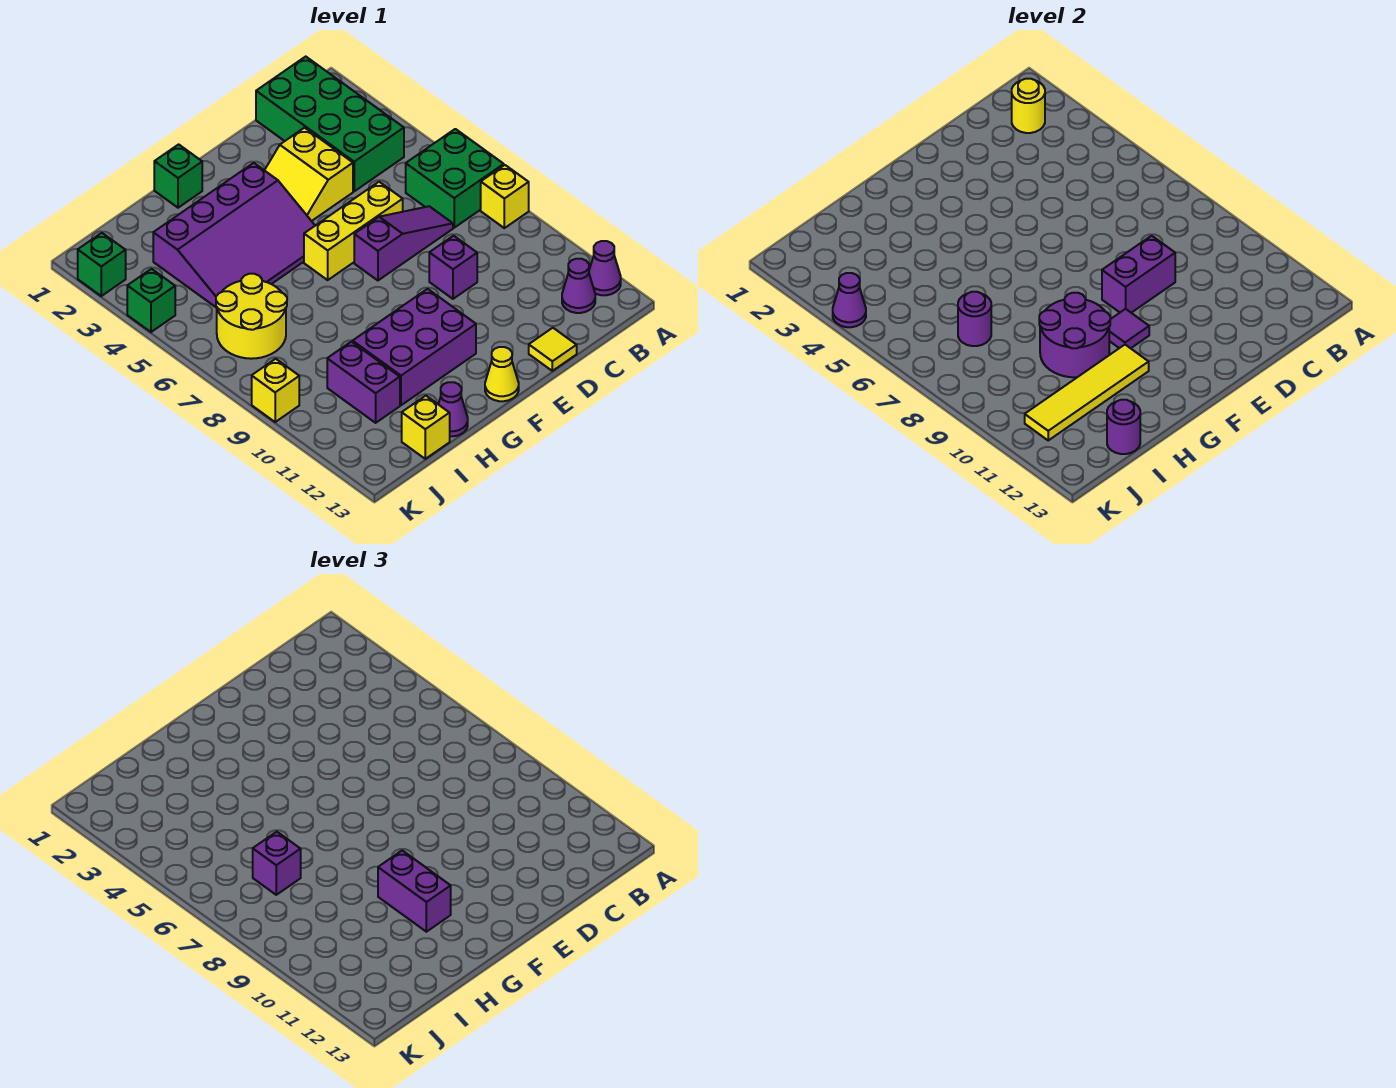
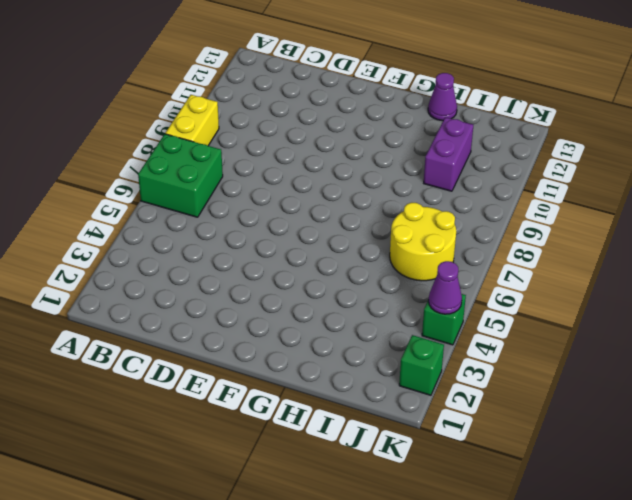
yellow brick A8:A9 level 1 -> yellow brick A8 level 1
none -> purple cone A12 level 1
none -> green brick B1:C4 level 1
none -> purple cone B12 level 1
none -> purple slope C7:E7 level 1 top E

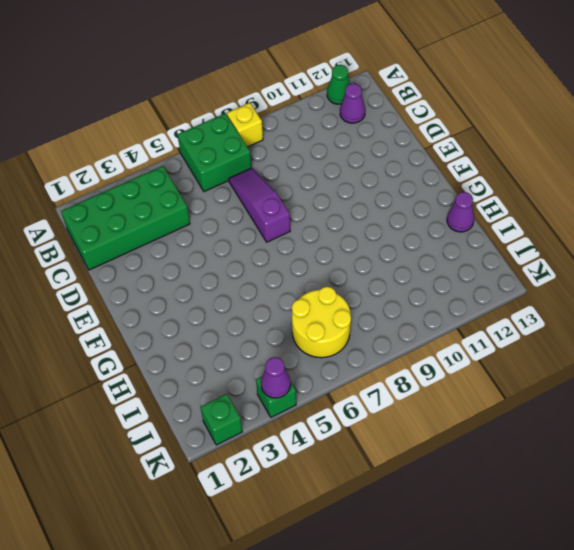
green cone A12 level 1 -> purple cone A12 level 1
none -> yellow slope D3:E4 level 1 top D
none -> yellow brick D6:F6 level 1
none -> purple brick D9 level 1
none -> yellow tile D13 level 1

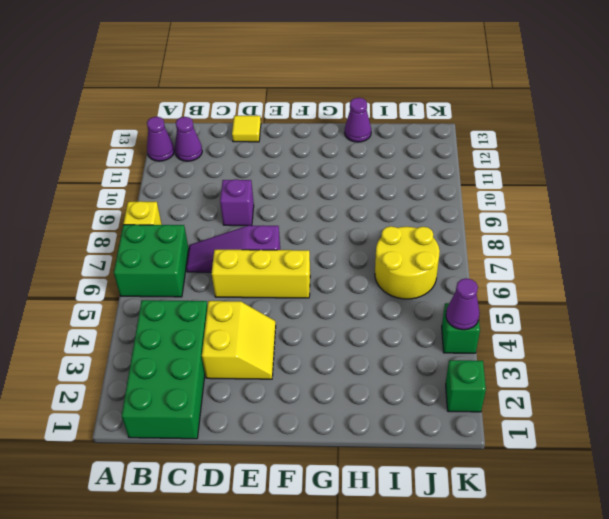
none -> purple slope F3:I5 level 1 top 3
none -> purple brick F10:H11 level 1
none -> yellow cone F13 level 1
none -> green brick G1 level 1

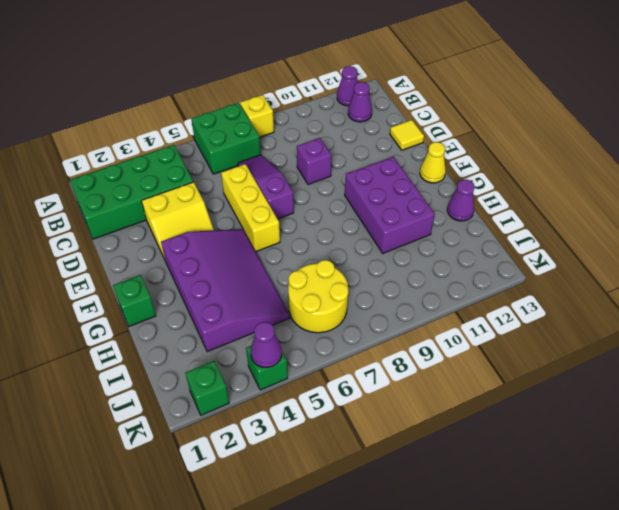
none -> purple brick I10:I11 level 1
none -> yellow brick I13 level 1
none -> yellow brick K9 level 1
none -> yellow round brick B2 level 2

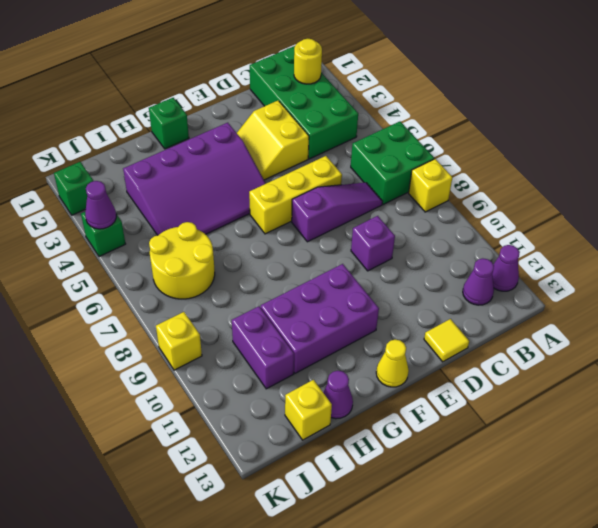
none -> purple brick D9:E9 level 2
none -> purple tile F10 level 2
none -> purple round brick G9:H10 level 2
none -> yellow tile G11:J11 level 2

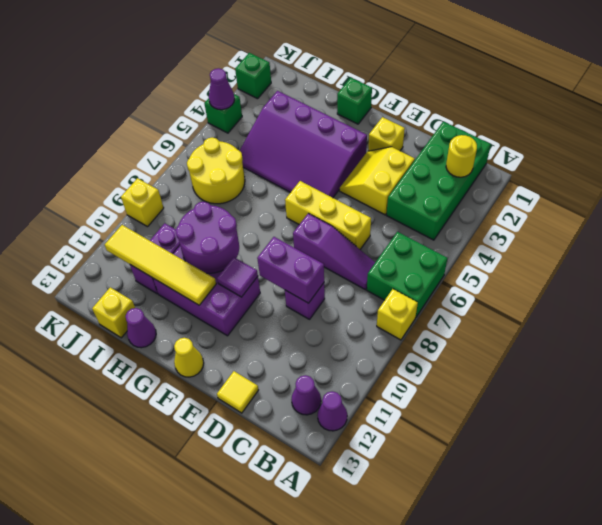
yellow brick E2 level 1 -> none
none -> purple round brick I7 level 2
none -> purple round brick I13 level 2
none -> purple brick G10:G11 level 3
none -> purple brick I7 level 3

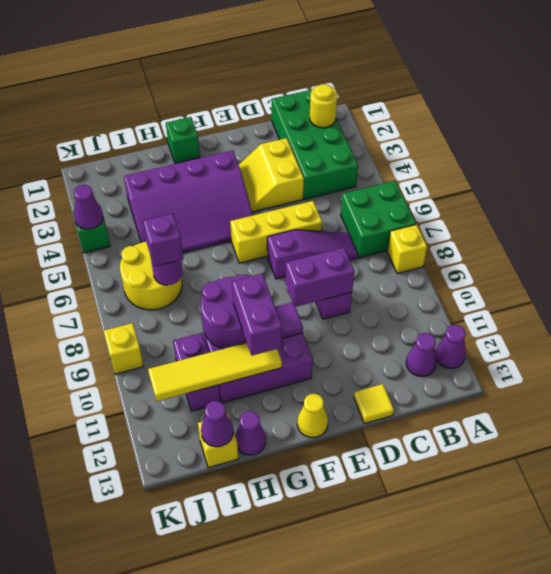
purple cone I13 level 2 -> purple round brick I13 level 2
none -> green brick K2 level 1

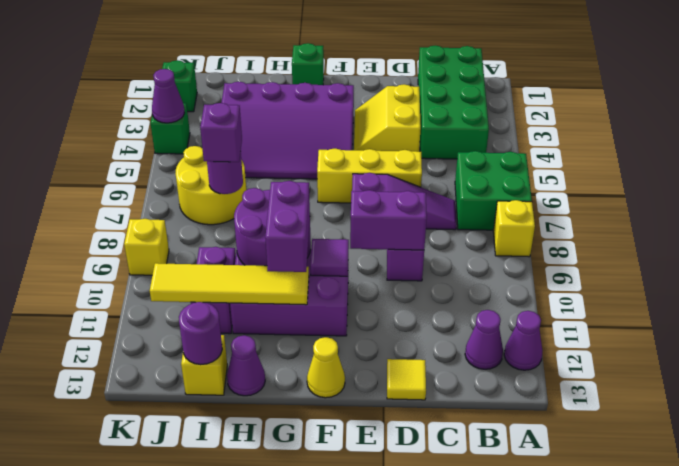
none -> yellow round brick B2 level 2

